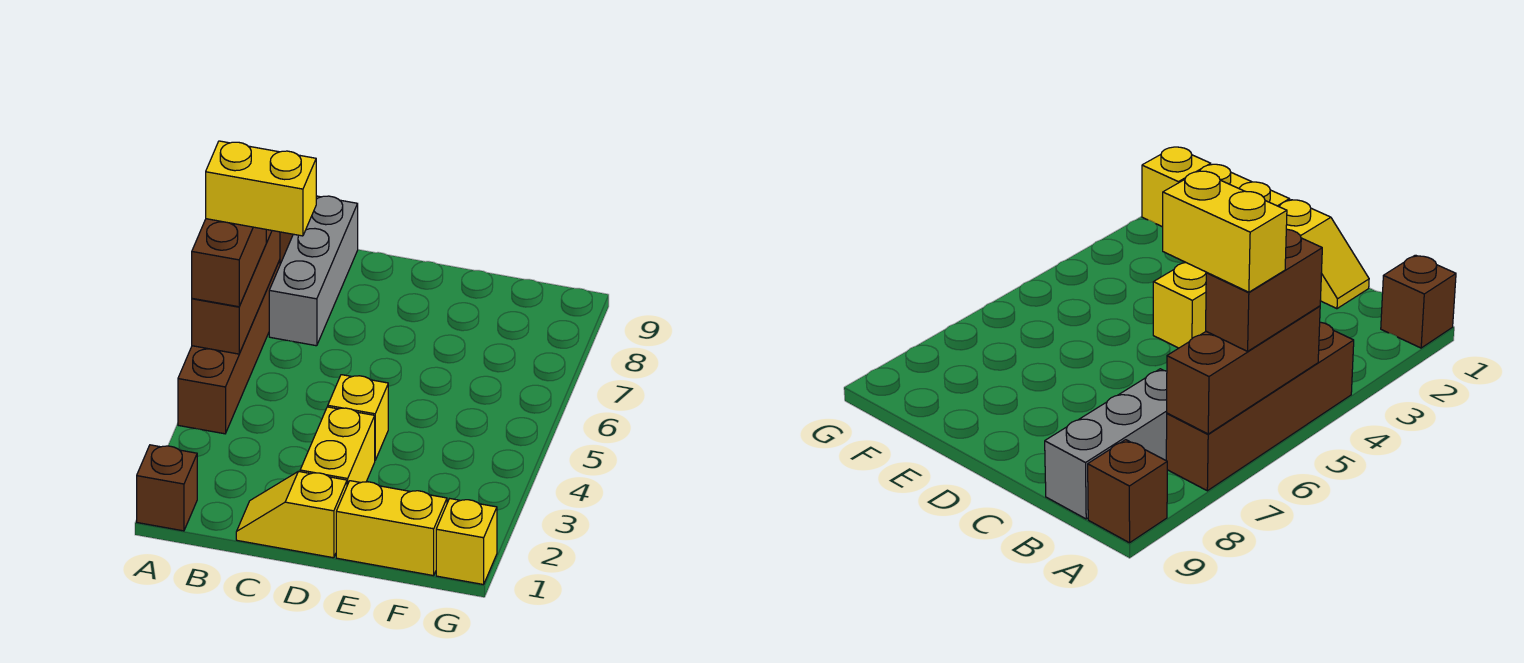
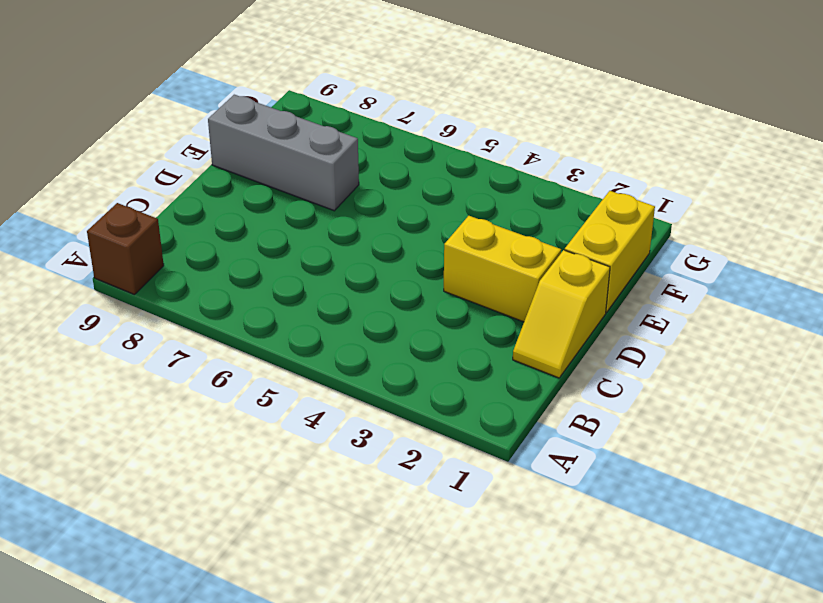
grey brick E7:E9 level 1 -> grey brick B7:B9 level 1
none -> brown brick A1 level 1
none -> brown brick A4:A7 level 1
none -> yellow brick D4 level 1

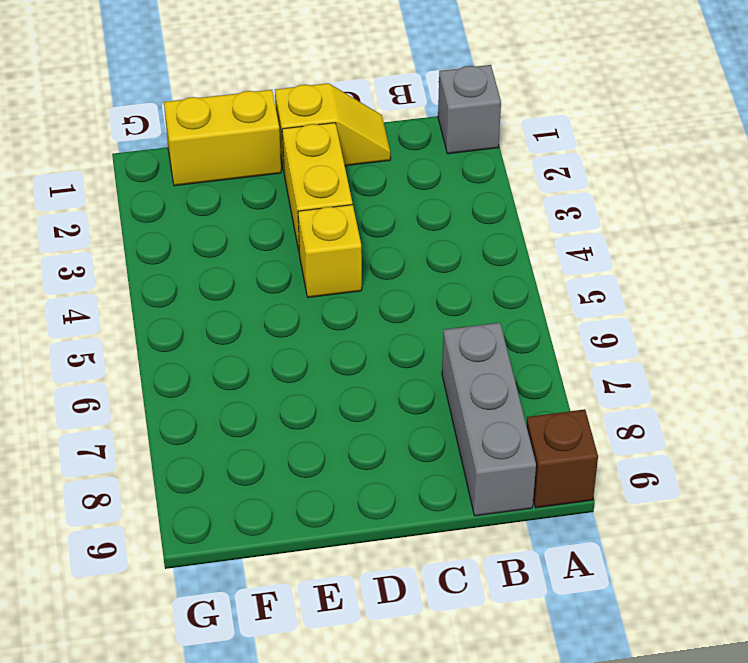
grey brick A1 level 1 -> brown brick A1 level 1
none -> brown brick A4:A7 level 1
none -> yellow brick G1 level 1
none -> brown brick A5:A7 level 2

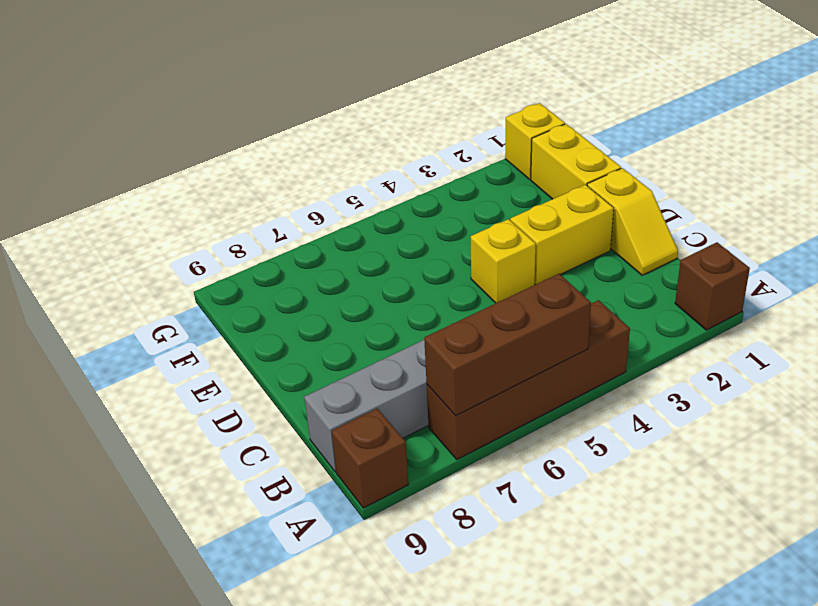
none -> brown brick A5:A6 level 3
none -> yellow brick A6:B6 level 4

